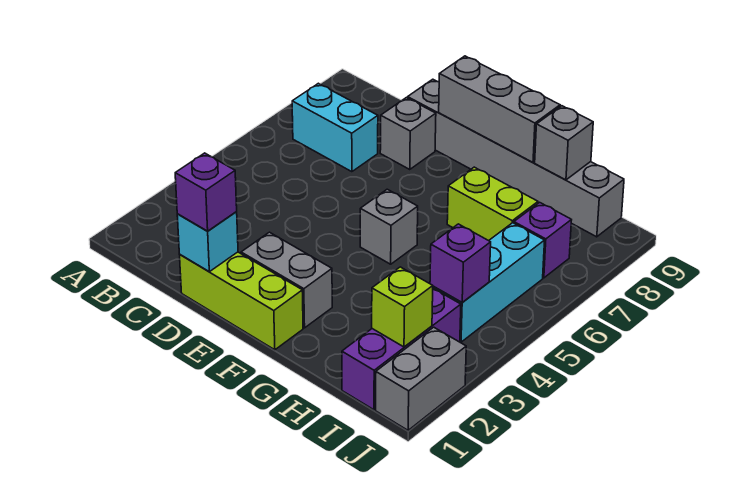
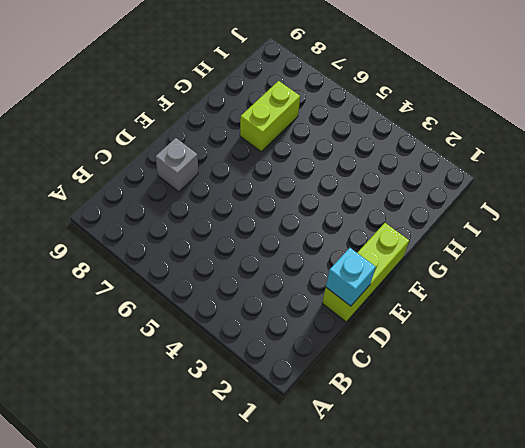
none -> cyan brick B7:C7 level 1
none -> grey brick D9:I9 level 1
none -> grey brick E2:F2 level 1

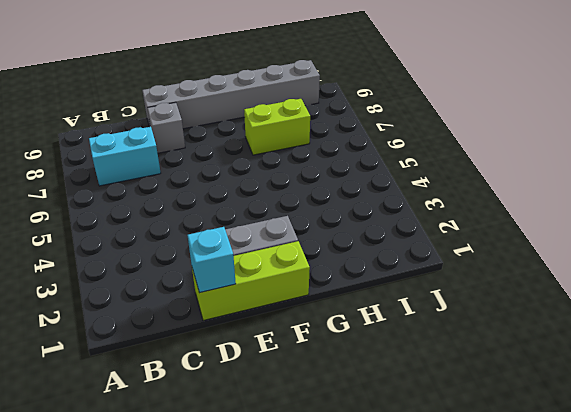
none -> grey brick F5 level 1
none -> purple brick I1:I3 level 1
none -> cyan brick I4:I6 level 1

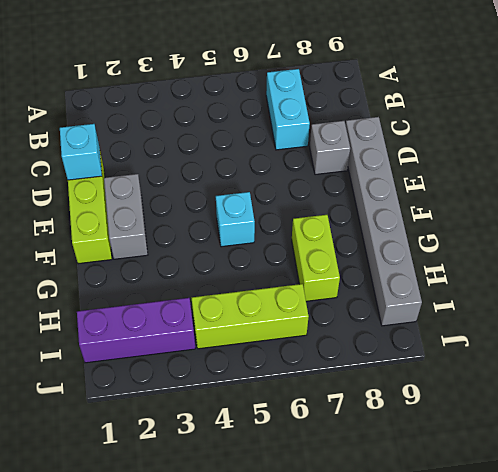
cyan brick F5 level 1 -> grey brick F5 level 1
lime brick I4:I6 level 1 -> cyan brick I4:I6 level 1
none -> purple brick I7 level 1
none -> grey brick J1:J2 level 1
none -> grey brick E9:G9 level 2

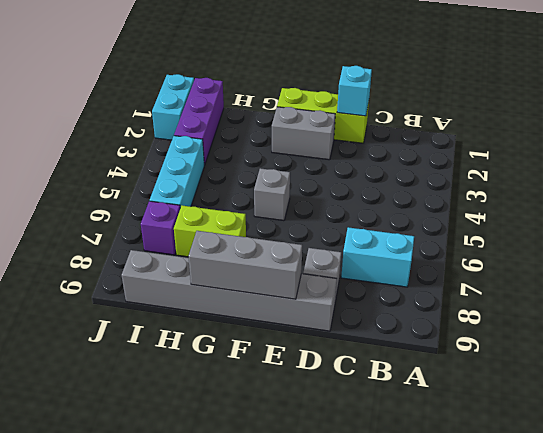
cyan brick J1:J2 level 1 -> grey brick J1:J2 level 1
none -> grey brick H9 level 2
none -> lime brick I2 level 2
none -> purple brick I4 level 2

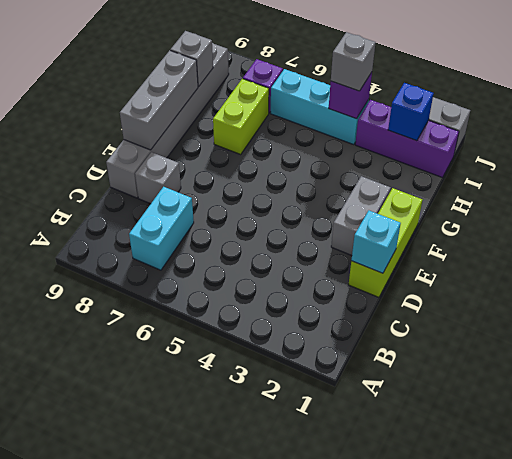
blue brick I2 level 2 -> lime brick I2 level 2
grey brick I4 level 3 -> grey brick F5 level 1
none -> purple brick D1 level 3

